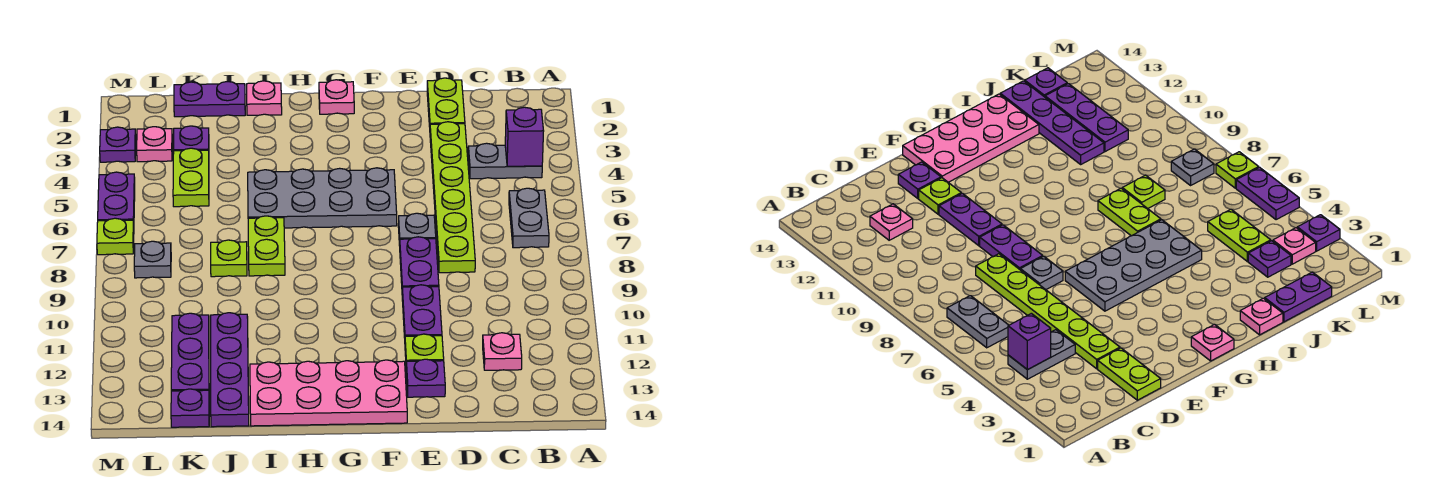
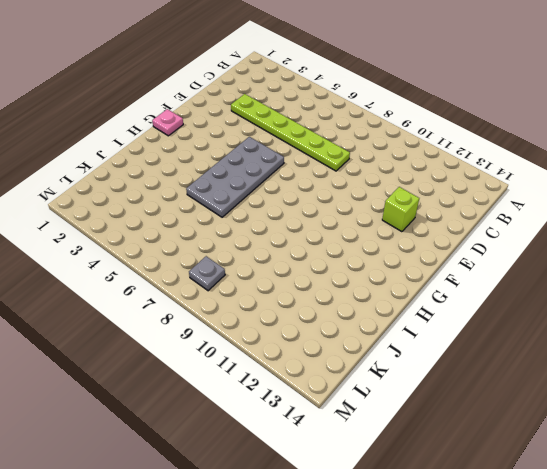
lime brick E12 level 1 -> lime plate E12 level 1
none -> grey plate B4:C4 level 1
none -> grey plate B6:B7 level 1
none -> pink plate C12 level 1

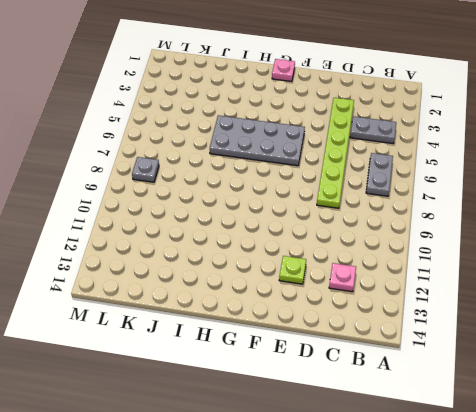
none -> lime plate D1:D2 level 1
none -> grey plate E7 level 1
none -> purple plate E8:E9 level 1

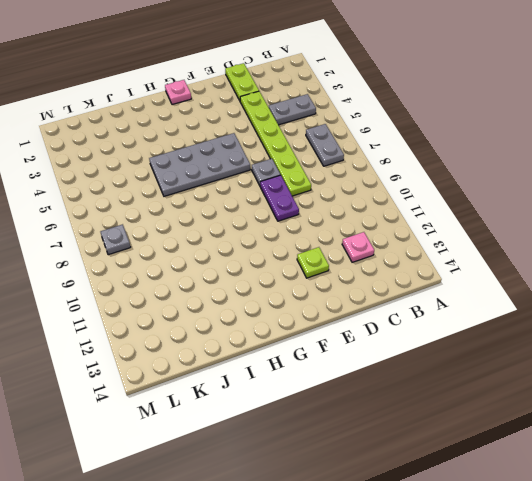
none -> purple plate E10:E11 level 1
none -> purple plate E13 level 1
none -> pink plate F13:I14 level 1

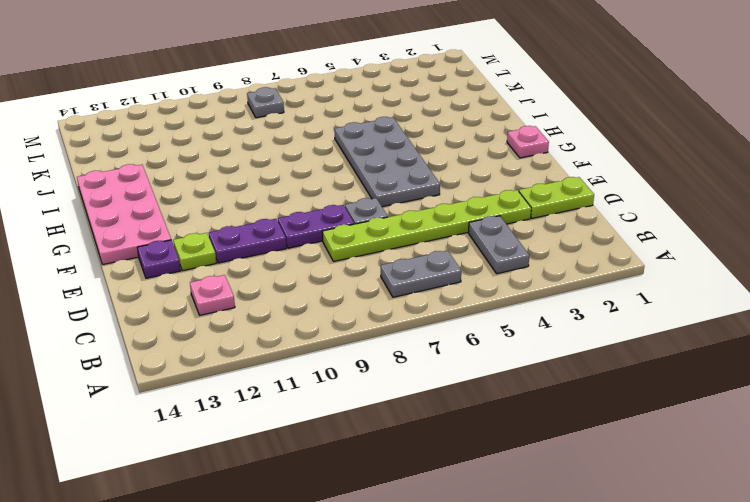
none -> pink plate I1 level 1
none -> lime plate I7:I8 level 1
none -> purple plate J1:K1 level 1

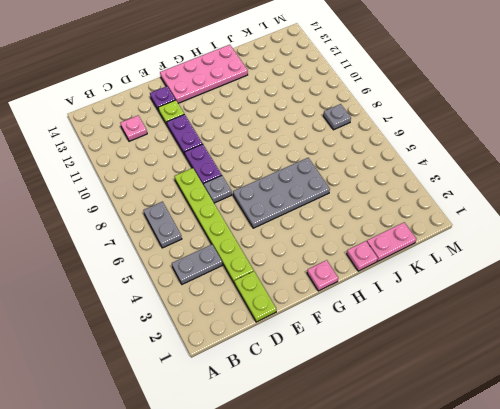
pink plate J1:K1 level 1 -> purple plate J1:K1 level 1
none -> lime plate I7:I8 level 1
none -> lime plate J8 level 1
none -> purple plate J11:J14 level 1

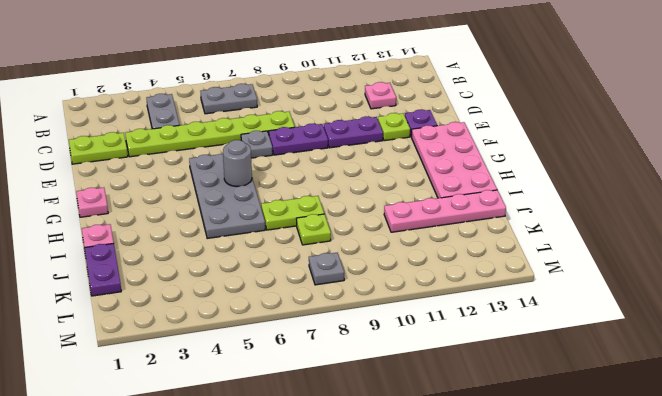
grey round brick G6 level 2 -> none
pink plate J11:J14 level 1 -> purple plate J11:J14 level 1
none -> purple plate K3 level 1
none -> lime plate K4:K5 level 1
none -> purple plate K11:K13 level 1

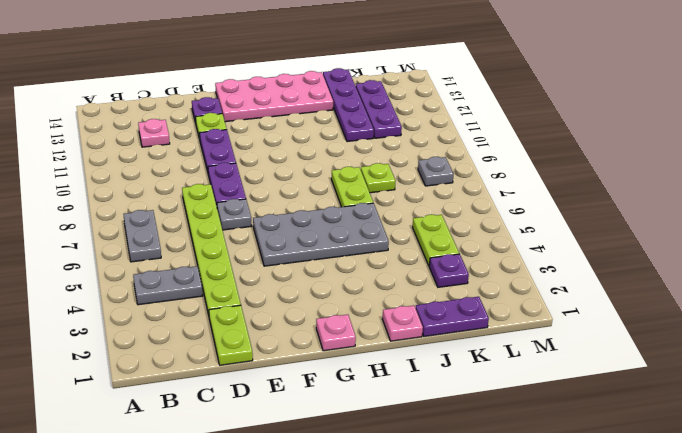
none -> purple plate K14 level 1
none -> pink plate L3 level 1
none -> purple plate M3 level 1

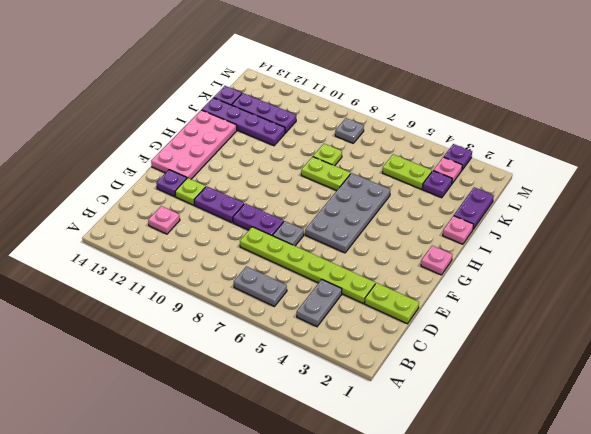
none -> purple plate M5:M6 level 1
none -> lime plate M7 level 1
none -> purple brick B4 level 2

